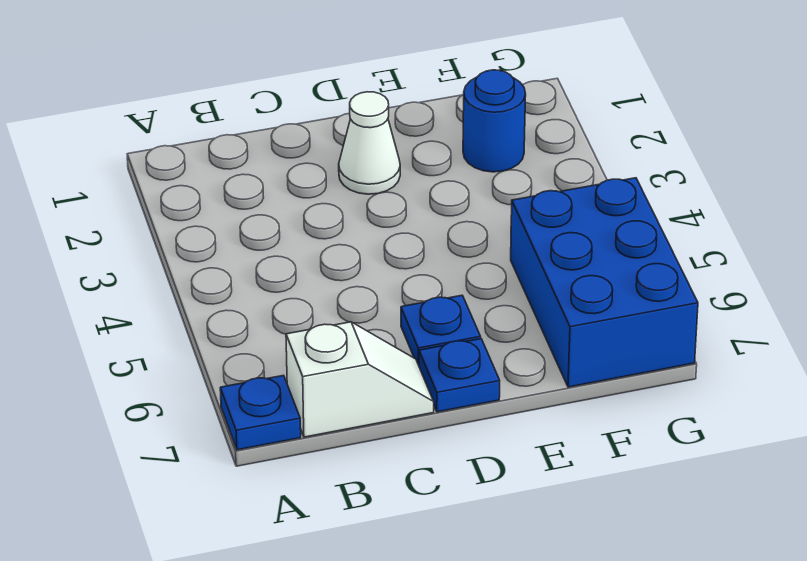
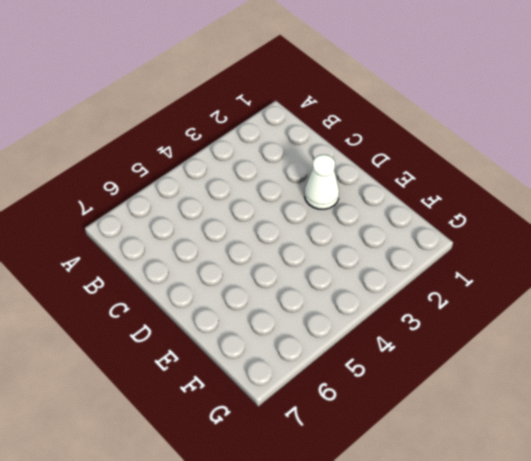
none -> blue plate A7 level 1
none -> white slope B7:C7 level 1 top B

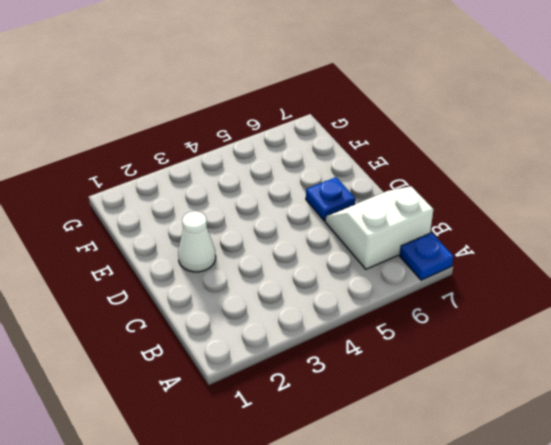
white slope B6:C7 level 1 top B -> white slope B7:C7 level 1 top B
none -> blue plate D7 level 1
none -> blue round brick F2 level 1

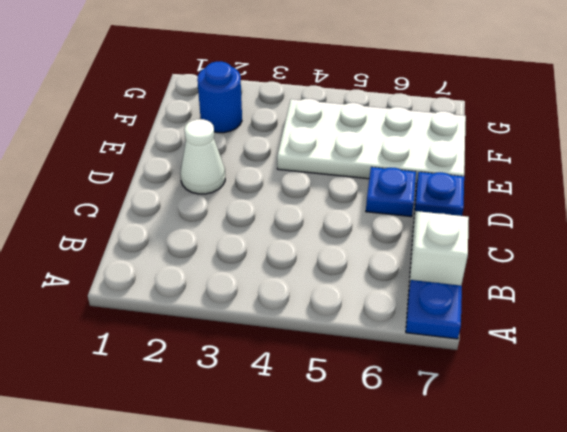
white plate E4:F7 level 1 -> blue brick F5:G7 level 1

